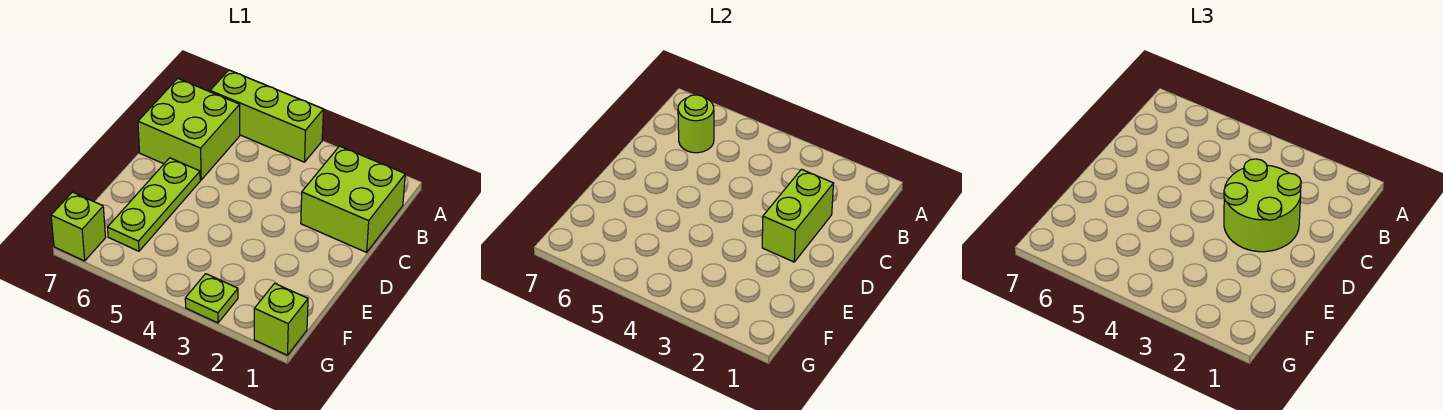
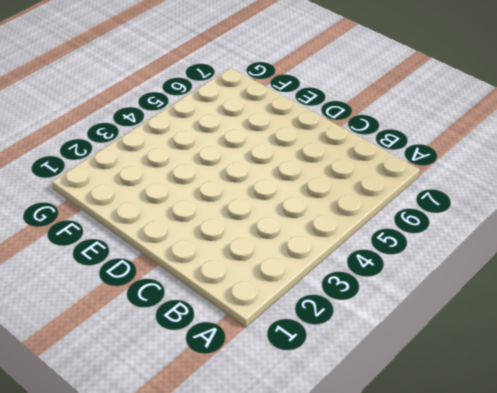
none -> lime brick A4:A6 level 1
none -> lime brick B1:C2 level 1

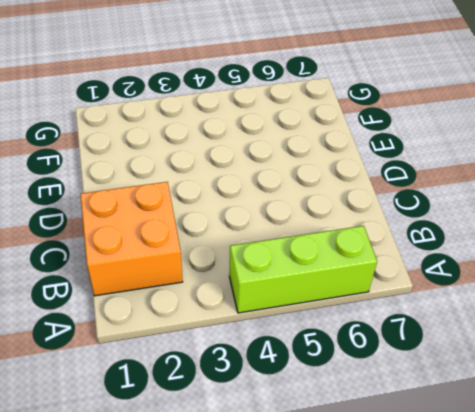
orange brick B1:C2 level 1 -> lime brick B1:C2 level 1
none -> lime brick B6:C7 level 1
none -> lime plate D6:F6 level 1

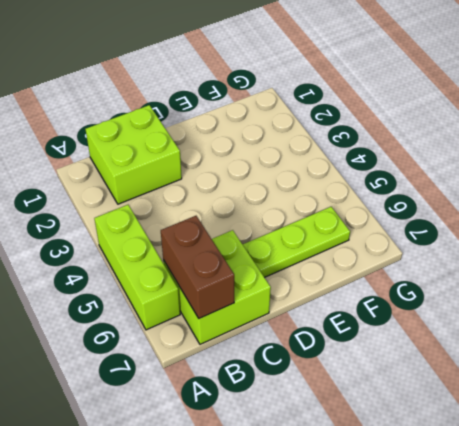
brown brick B6:B7 level 2 -> lime round brick B6 level 2
none -> lime brick G1 level 1
none -> lime plate G3 level 1

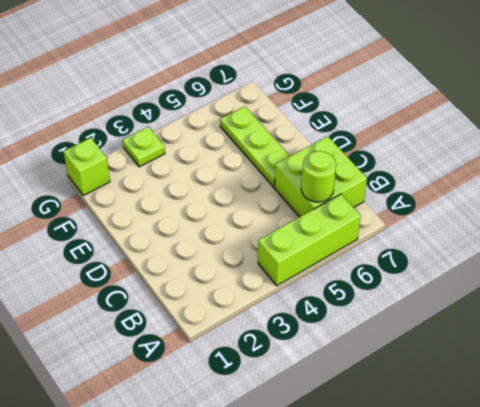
none -> lime brick B1:C2 level 1
none -> lime brick G7 level 1

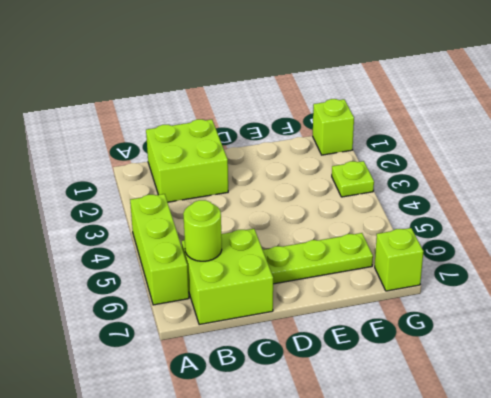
none -> lime brick C2:D2 level 2
none -> lime round brick C2:D3 level 3

